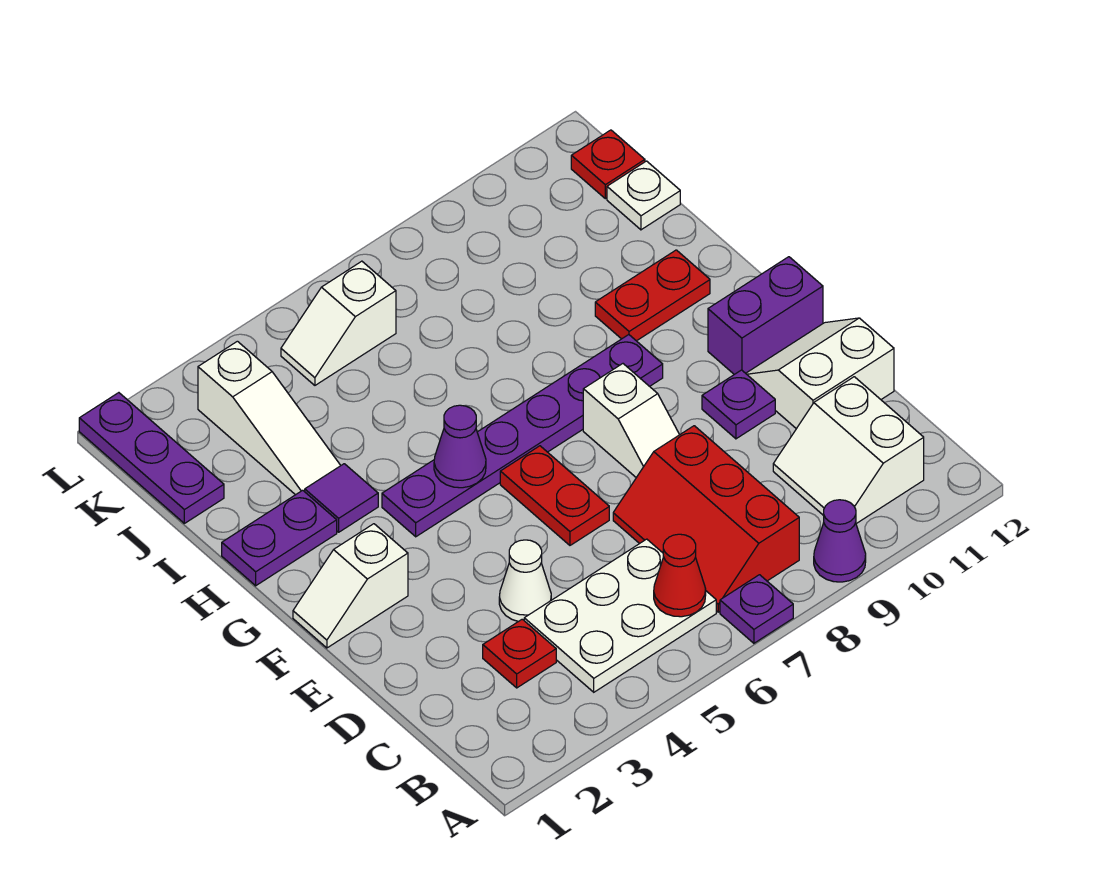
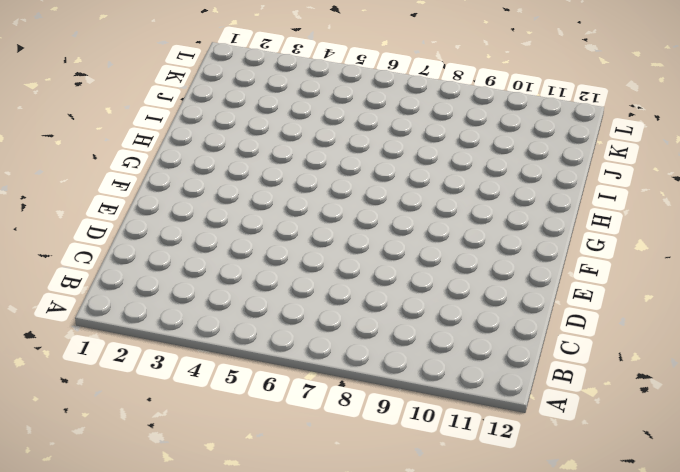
none -> purple plate A7 level 1
none -> purple cone A9 level 1
none -> white plate B4:C6 level 1

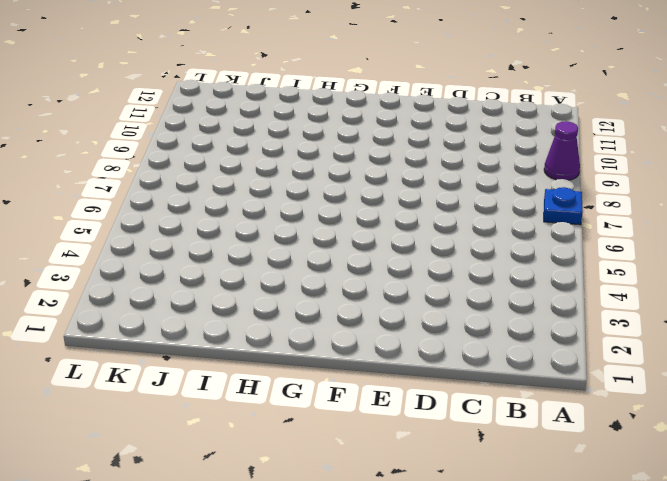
blue plate A7 level 1 -> purple plate A7 level 1
none -> white plate B4:C6 level 1
none -> red slope B7:D8 level 1 top 8
none -> white slope B10:C11 level 1 top 11

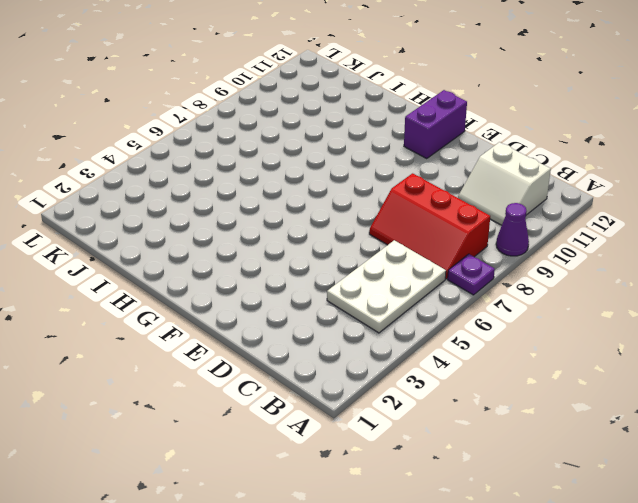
none -> red plate C3 level 1
none -> white cone D4 level 1
none -> white slope D11:E12 level 1 top D

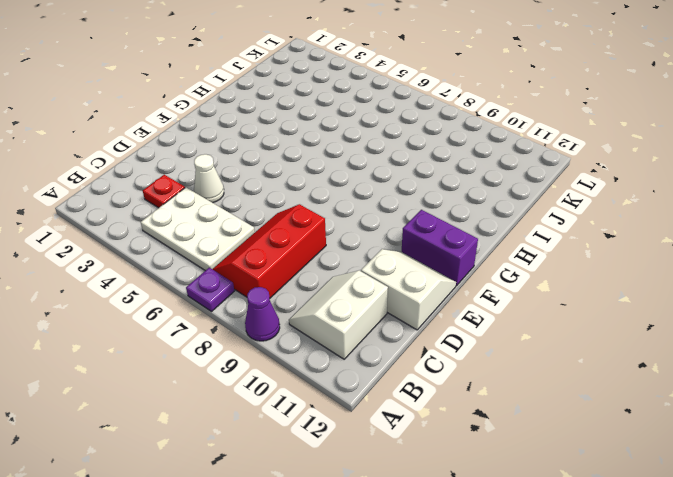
none -> red plate E6:F6 level 1
none -> white slope E8:F8 level 1 top F
none -> purple plate E10 level 1

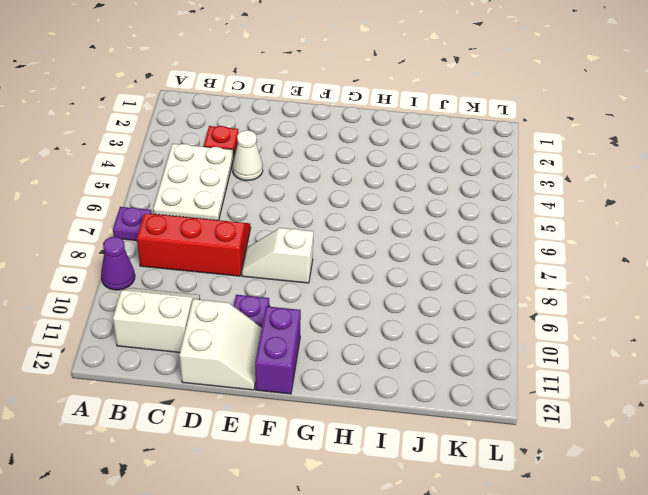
none -> red plate E6:F6 level 1
none -> white slope F1:F2 level 1 top 2
none -> purple plate G4:G9 level 1

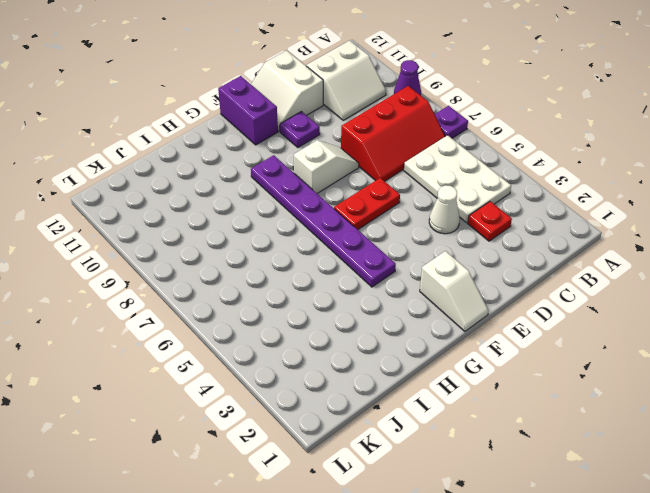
none -> purple plate H1:H2 level 1
none -> purple tile H3 level 1
none -> red plate H10:H11 level 1

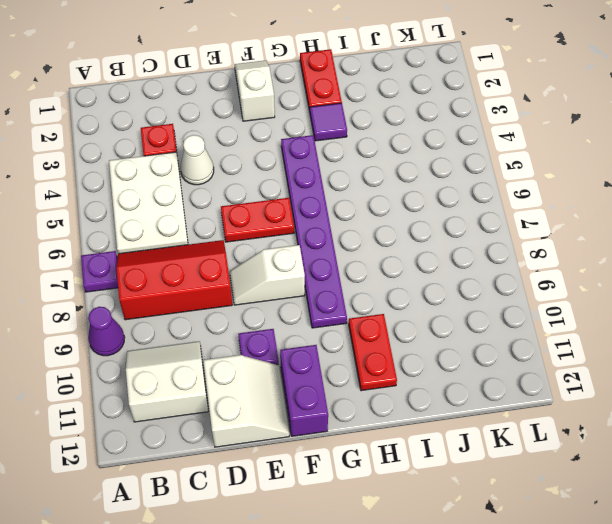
red plate H1:H2 level 1 -> purple plate H1:H2 level 1
none -> white slope I3:K3 level 1 top K
none -> purple plate J1:L1 level 1
none -> white plate J12 level 1

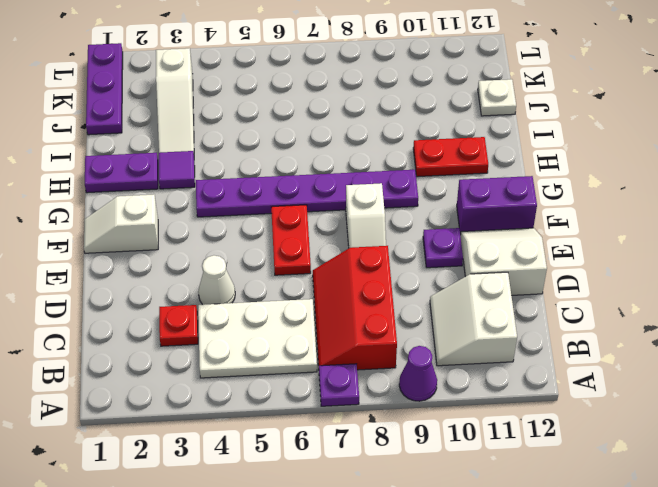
none -> white slope K5:K6 level 1 top 6
none -> red plate K12 level 1
none -> red cone B6 level 2

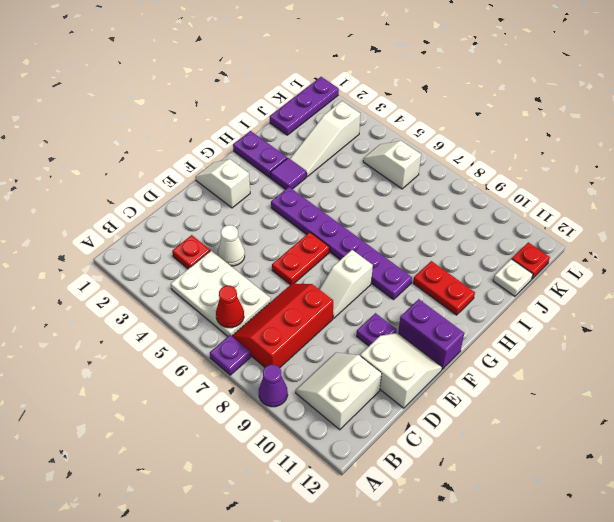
none -> purple cone G5 level 2

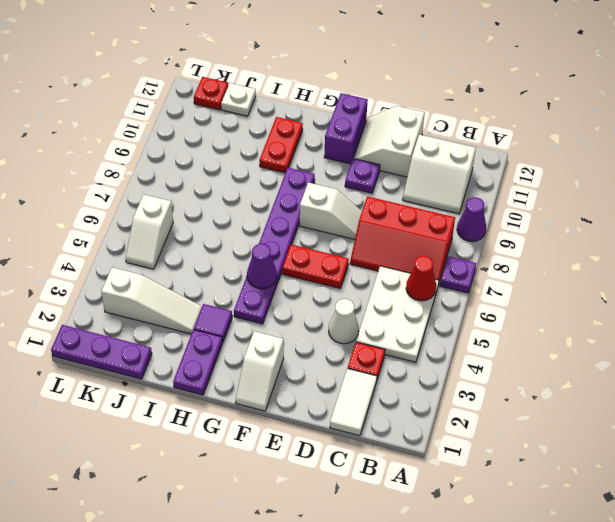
white tile C1:C2 level 1 -> none

